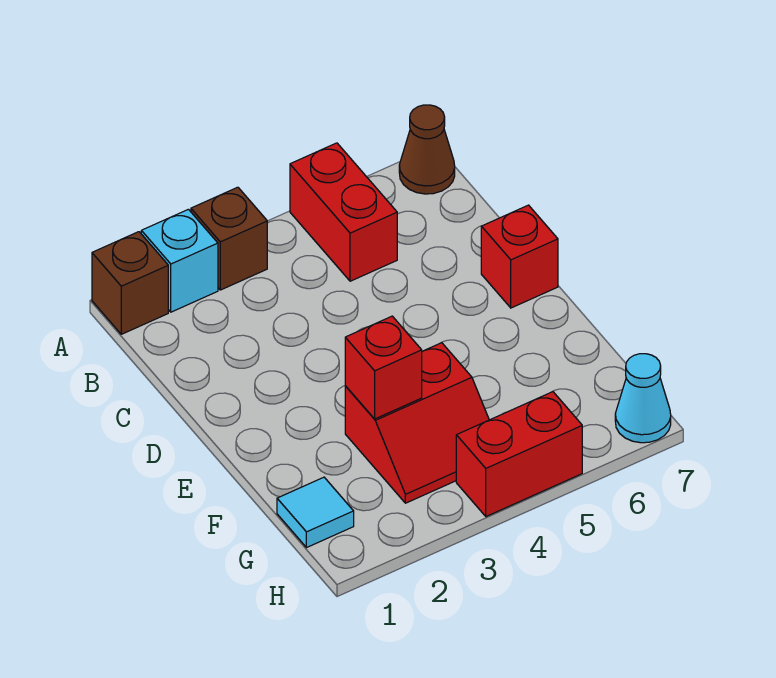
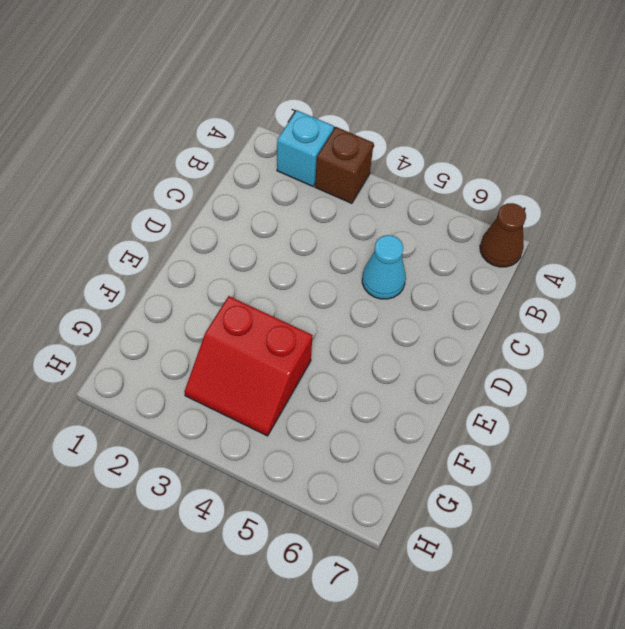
cyan cone C5 level 1 -> cyan cone H7 level 1
none -> brown brick A1 level 1
none -> red brick A5:B5 level 1

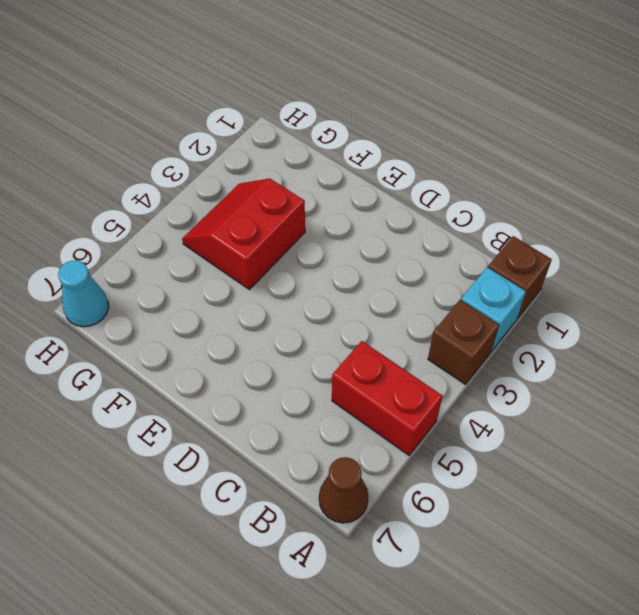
none -> red brick D7 level 1
none -> cyan tile G1 level 1

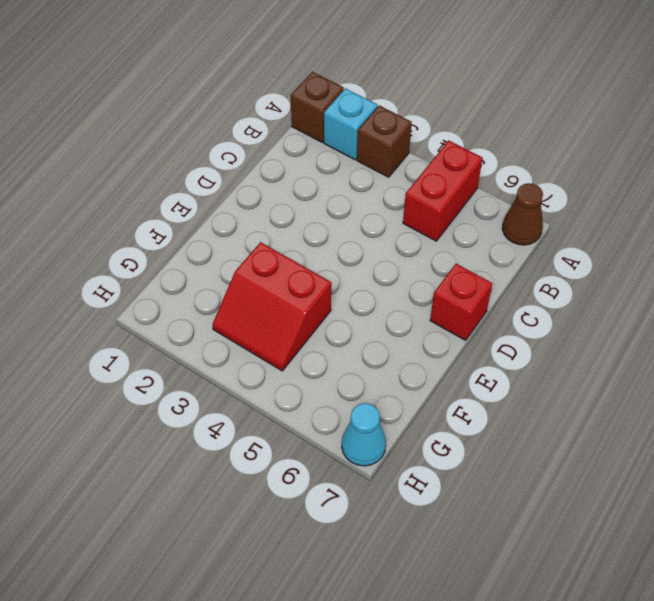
none -> cyan tile G1 level 1
none -> red brick H4:H5 level 1

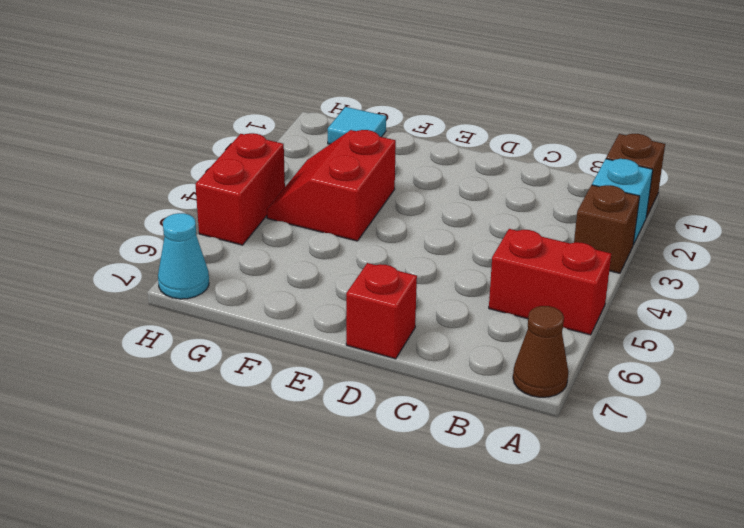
none -> red brick F3 level 2

